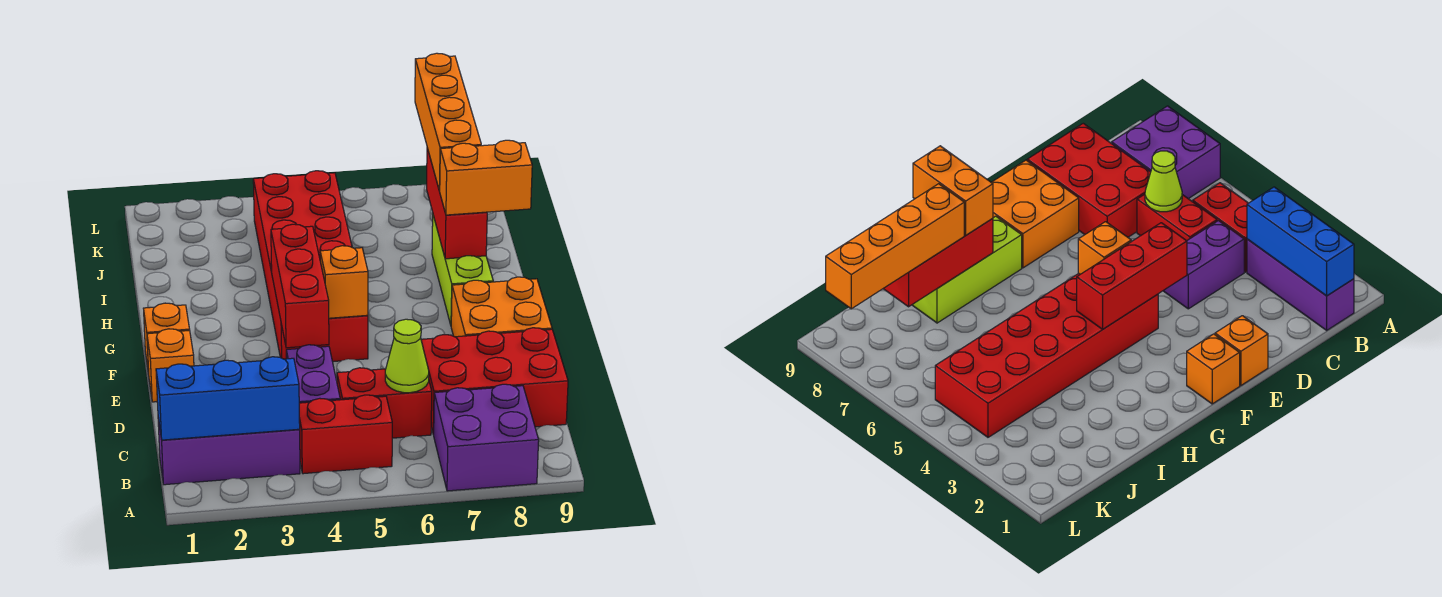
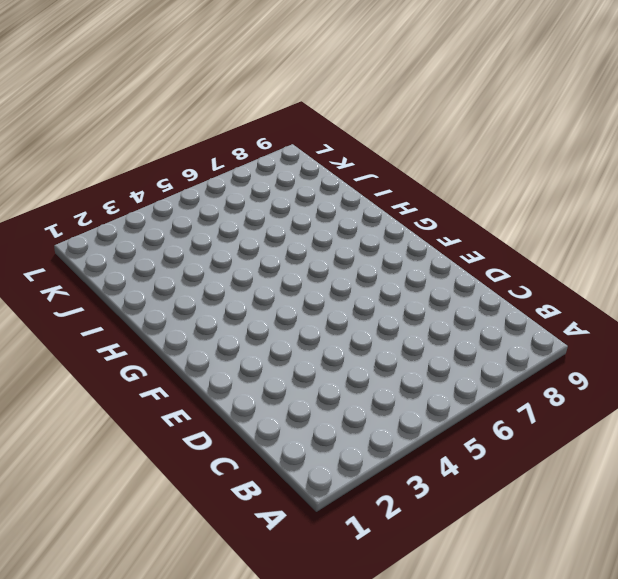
none -> purple brick A7:B8 level 1
none -> purple brick B1:B3 level 1
none -> red brick B4:B5 level 1

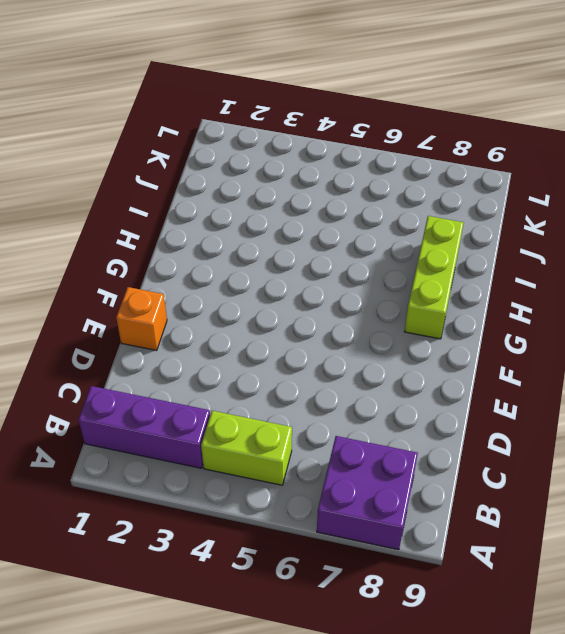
lime brick B4:B5 level 1 -> red brick B4:B5 level 1
none -> purple brick C4:D4 level 1
none -> red brick C5:C6 level 1
none -> red brick C7:D9 level 1

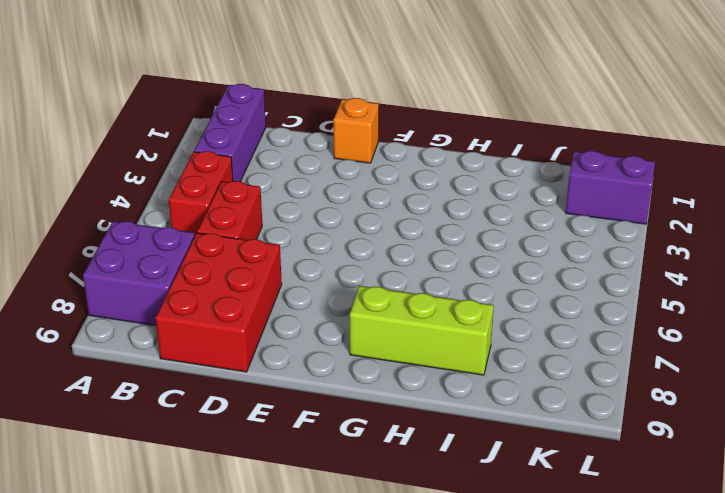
purple brick K2:L2 level 1 -> purple brick C4:D4 level 1
none -> orange brick E8:F9 level 1
none -> orange brick F1 level 1
none -> red brick F4:K5 level 1

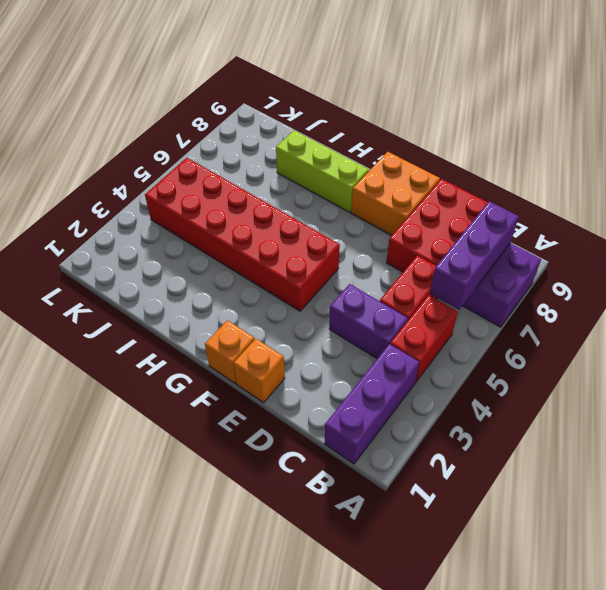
purple brick B6:B8 level 2 -> none
none -> blue brick B1:B3 level 2
none -> lime cone C6 level 2
none -> red brick E4:G4 level 2

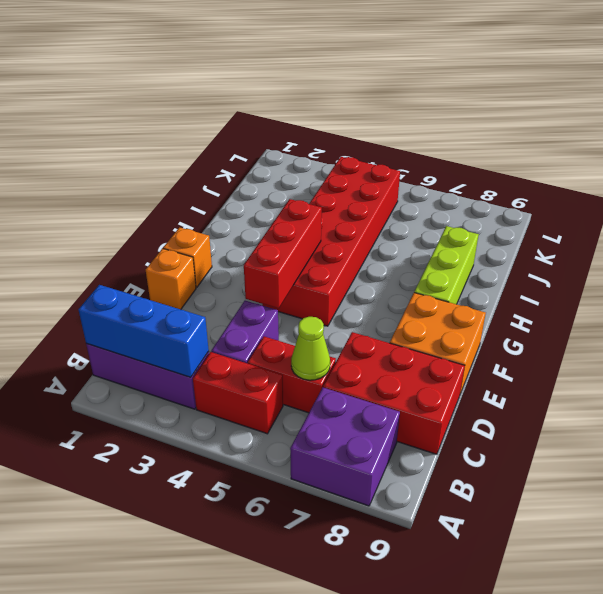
none -> orange brick F5 level 2
none -> red brick H8:J8 level 2
none -> orange brick H8:H9 level 3

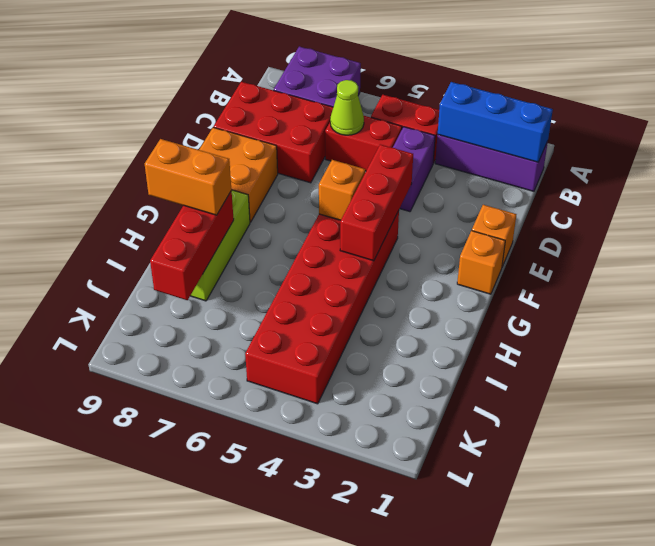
none -> orange brick I8:L8 level 3

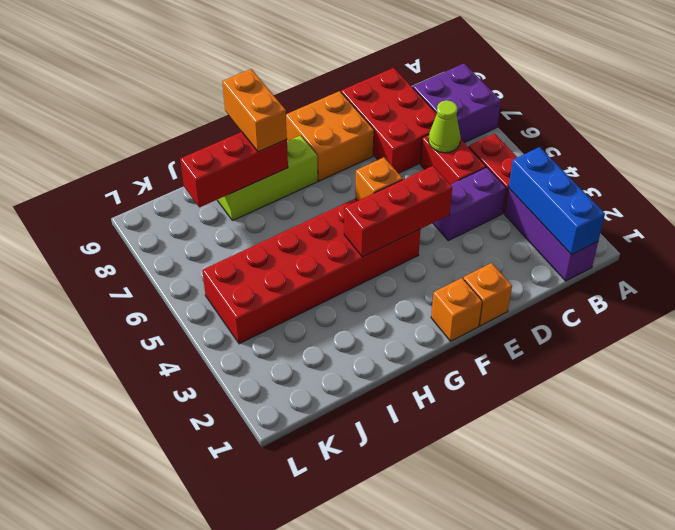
none -> orange brick I8:L8 level 3

